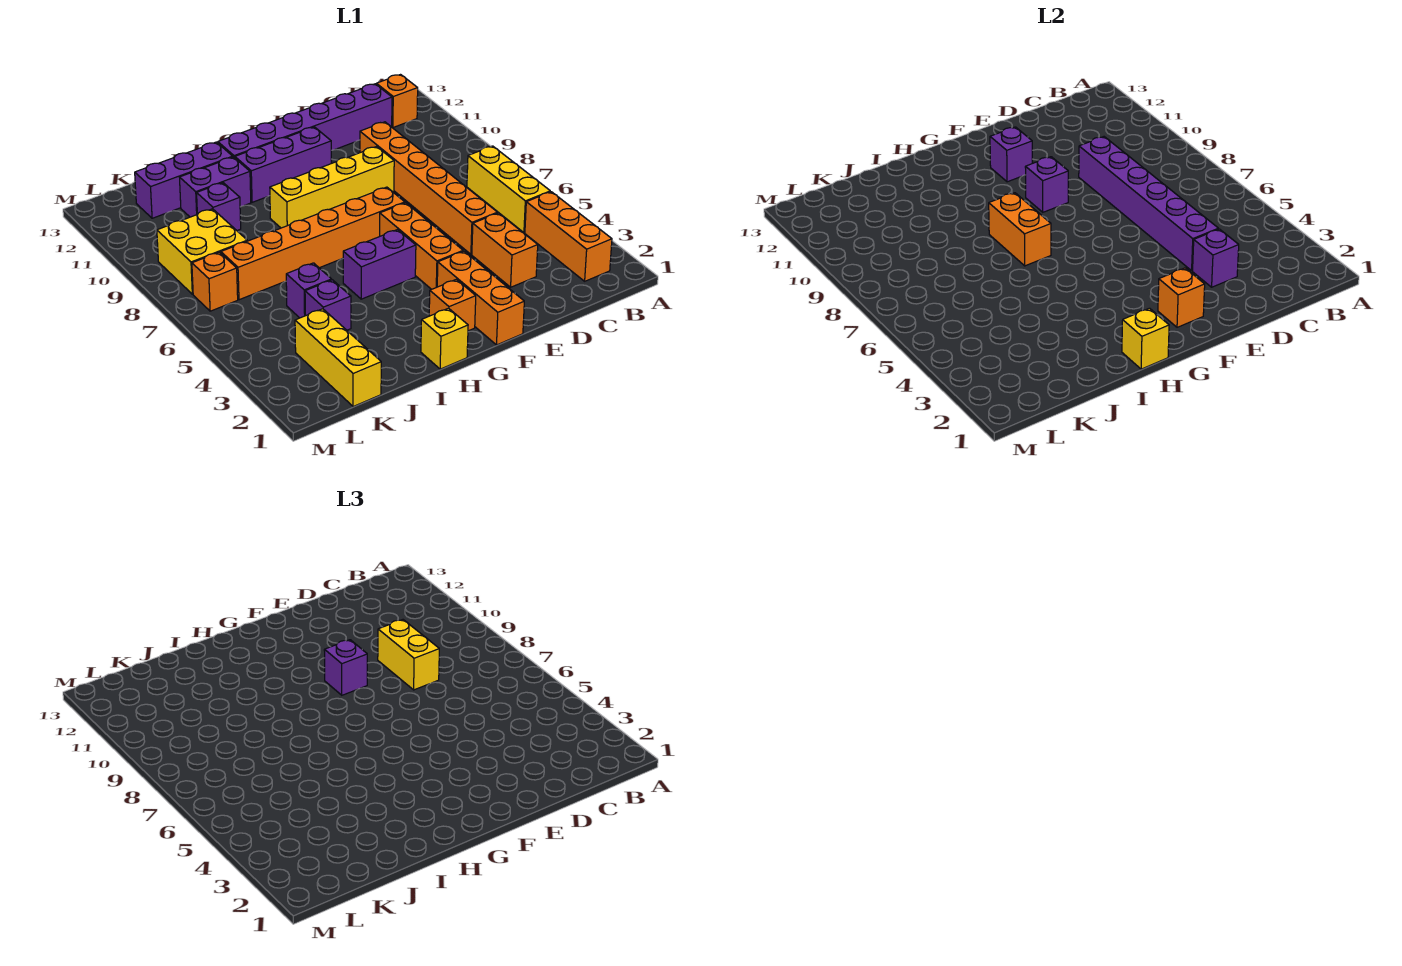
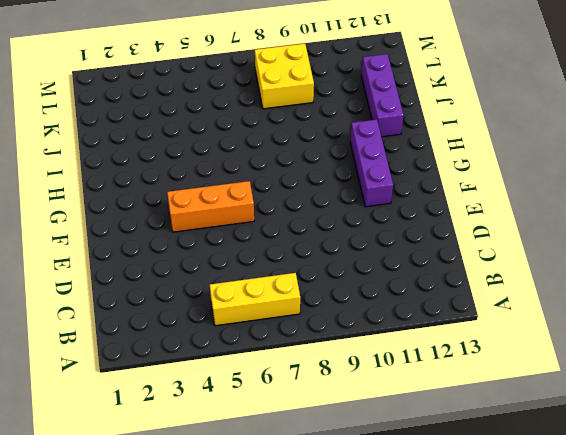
none -> orange brick B2:B4 level 1
none -> orange brick B12 level 1
none -> purple brick C12:H12 level 1
none -> orange brick D3:D4 level 1

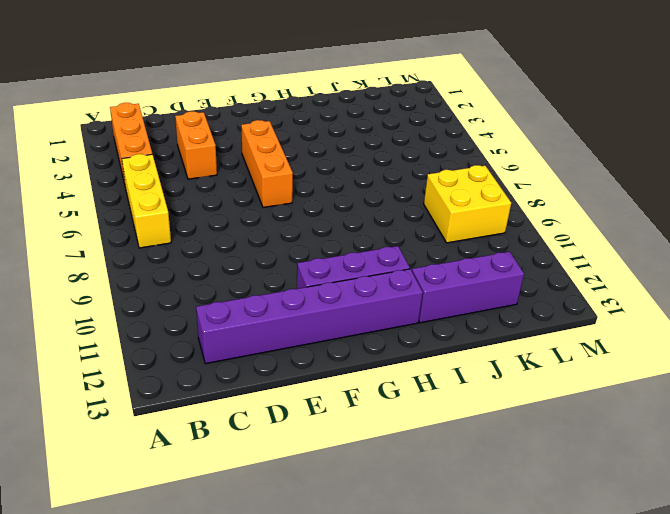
none -> orange brick B12 level 1
none -> orange brick D5:D10 level 1
none -> yellow brick E9:H9 level 1
none -> orange brick F1:F3 level 1

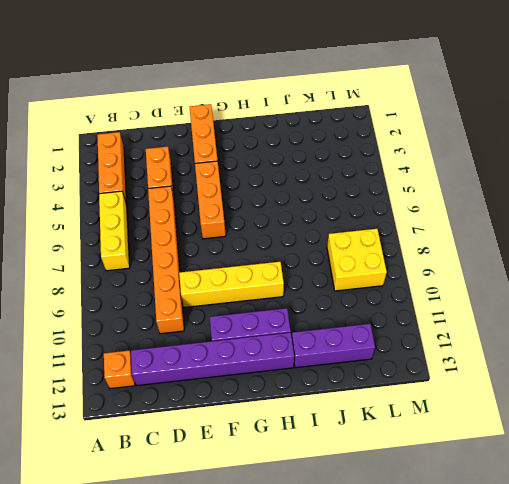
none -> orange brick F7:K7 level 1
none -> orange brick G2 level 1
none -> purple brick G5:H5 level 1
none -> yellow brick H1 level 1

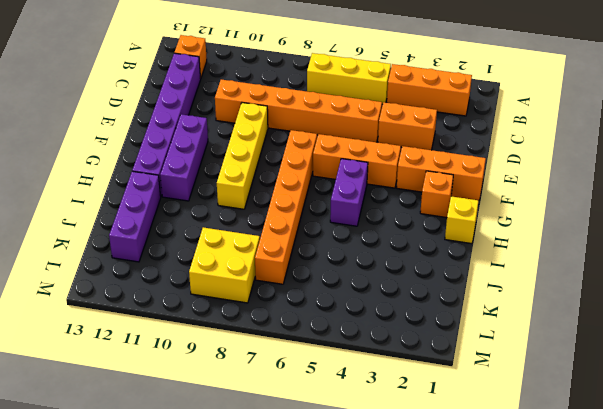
none -> purple brick I11:J11 level 1
none -> purple brick J4 level 1
none -> purple brick J5 level 1
none -> purple brick J10 level 1

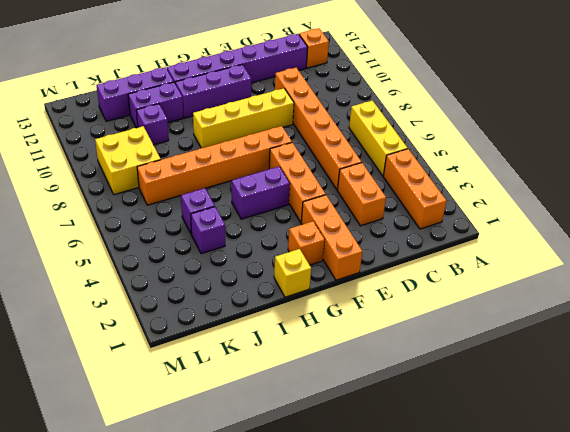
none -> yellow brick K1:K3 level 1
none -> orange brick L7 level 1
none -> purple brick D3 level 2
none -> purple brick D4:D9 level 2

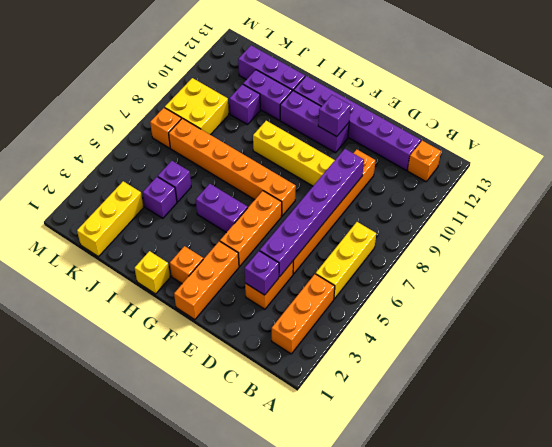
none -> orange brick F2 level 2
none -> purple brick F9 level 2
none -> yellow brick H1 level 2
none -> orange brick H7:H8 level 2

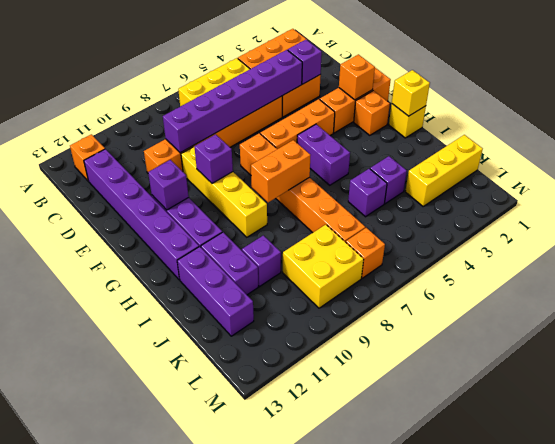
none -> yellow brick D8:D9 level 3
none -> purple brick F9 level 3

